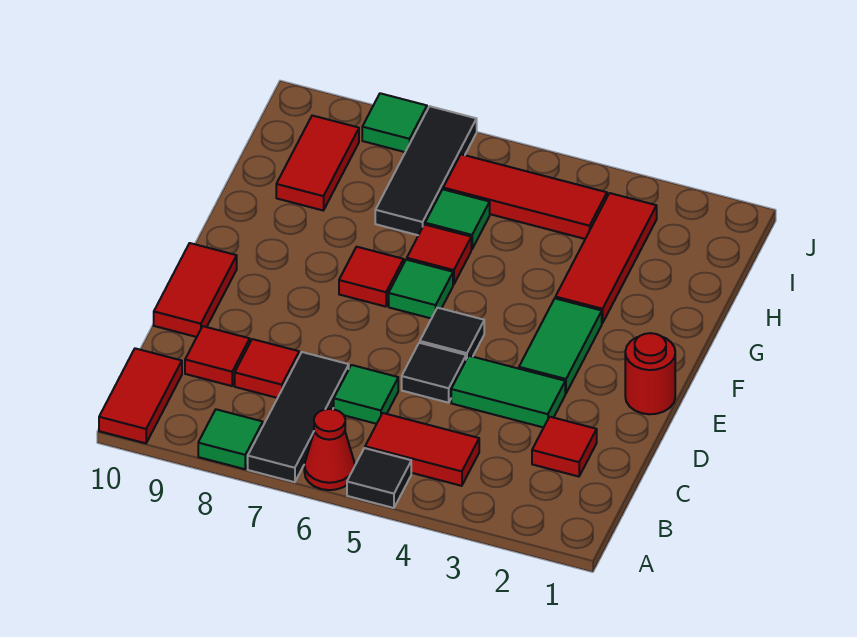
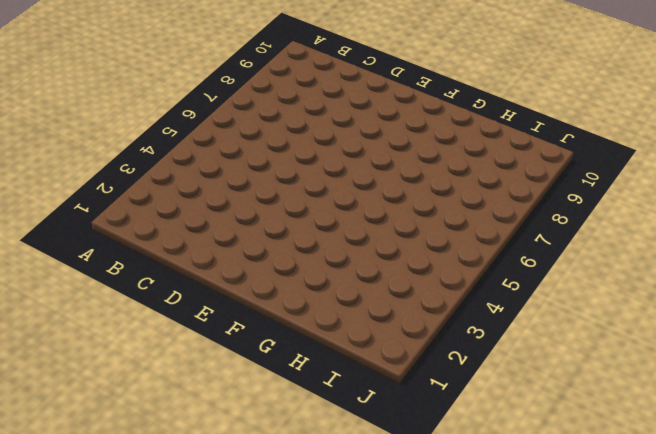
none -> black tile A5 level 1
none -> red cone A6 level 1
none -> black tile A7:C7 level 1

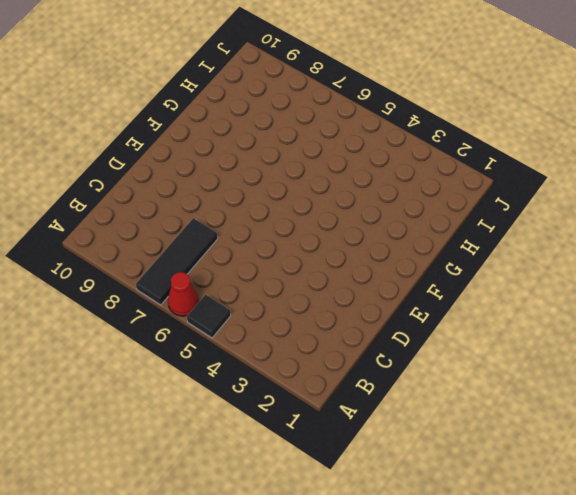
none -> green tile A8 level 1
none -> red tile A10:B10 level 1
none -> red tile B4:B5 level 1

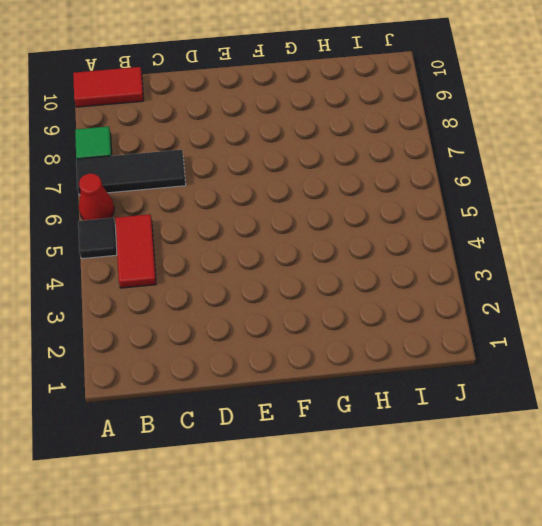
none -> red tile C2 level 1
none -> green tile C6 level 1
none -> red tile C8 level 1

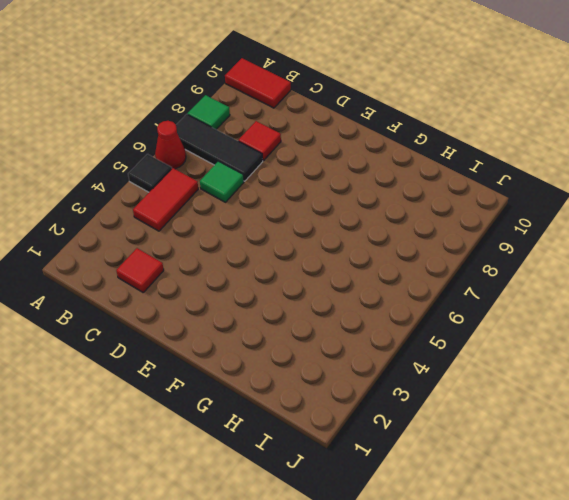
none -> red tile C9 level 1
none -> green tile D3:D4 level 1
none -> black tile D5 level 1

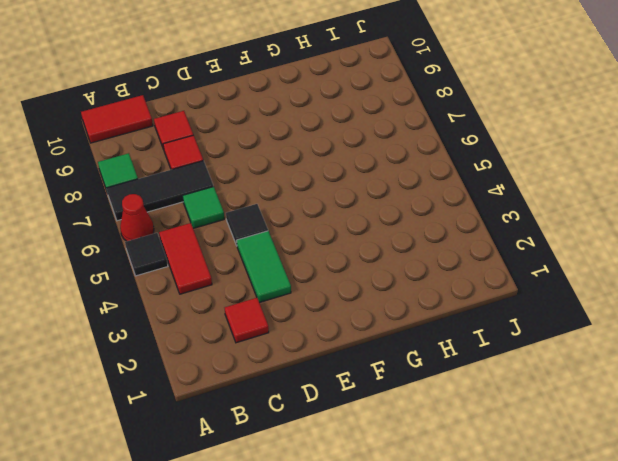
none -> red tile D10:E10 level 1
none -> red round brick E1 level 1
none -> green tile E3:F3 level 1

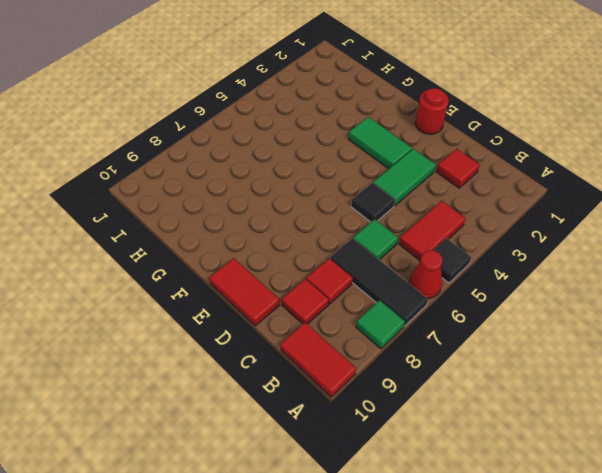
none -> black tile E5 level 1
none -> green tile F6 level 1
none -> red tile F7 level 1

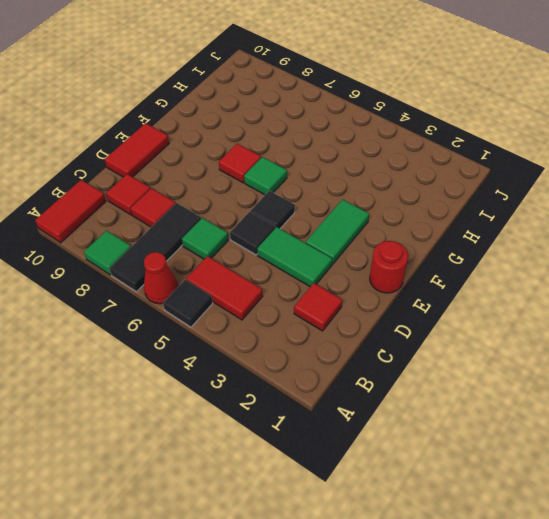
none -> red tile G3:I3 level 1
none -> red tile G6 level 1
none -> green tile H6 level 1

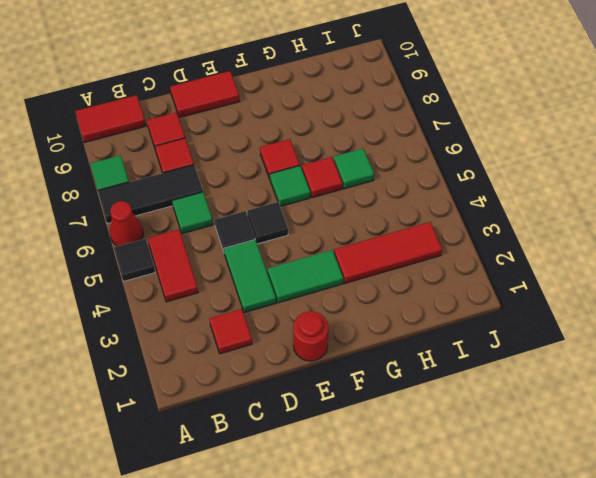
none -> black tile H7:J7 level 1
none -> red tile H9:I9 level 1
none -> red tile I4:I6 level 1

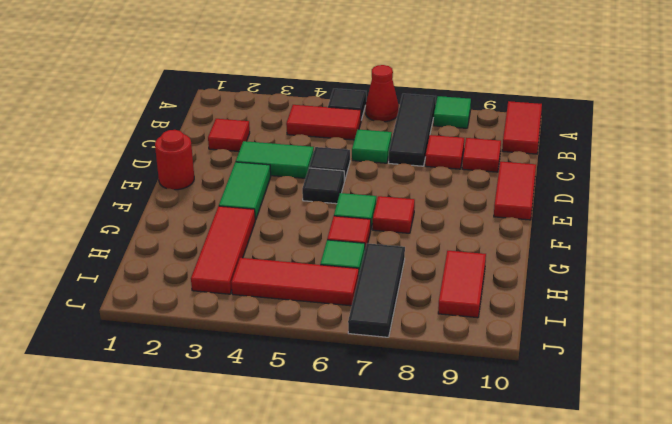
none -> green tile J8 level 1

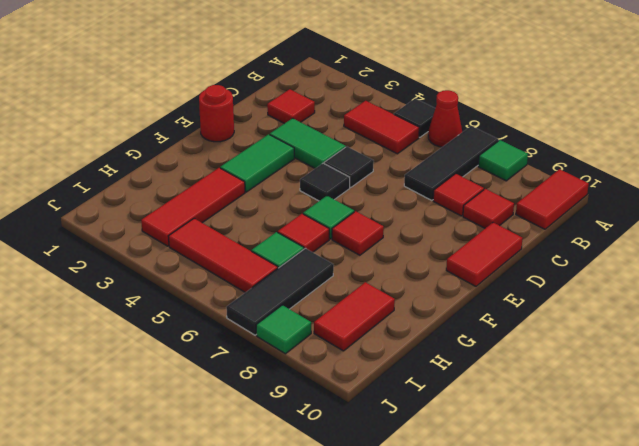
none -> green tile C6 level 1

